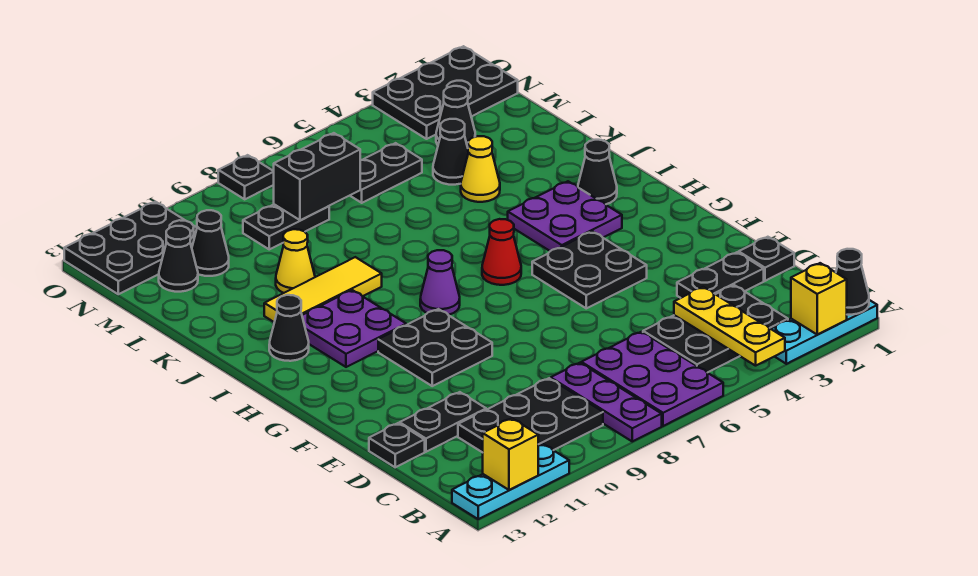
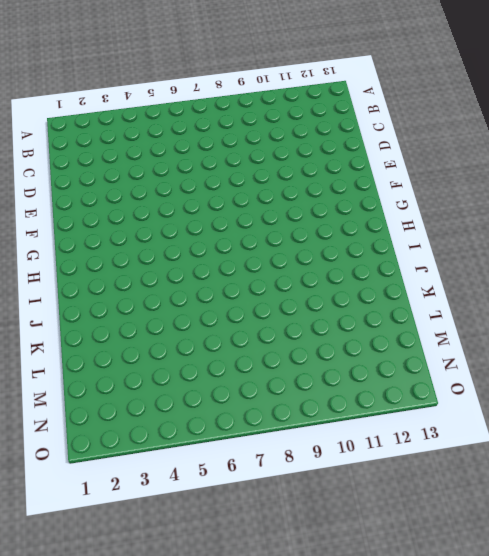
none -> cyan plate A1:A3 level 1
none -> purple plate A6:C7 level 1
none -> purple plate A8:C8 level 1
none -> cyan plate A11:A13 level 1

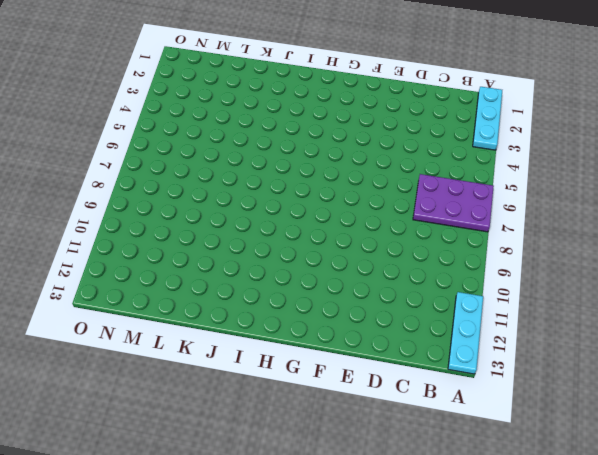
none -> purple plate A8:C8 level 1
none -> black plate B3:C5 level 1
none -> black plate B9:C11 level 1
none -> black plate D1 level 1

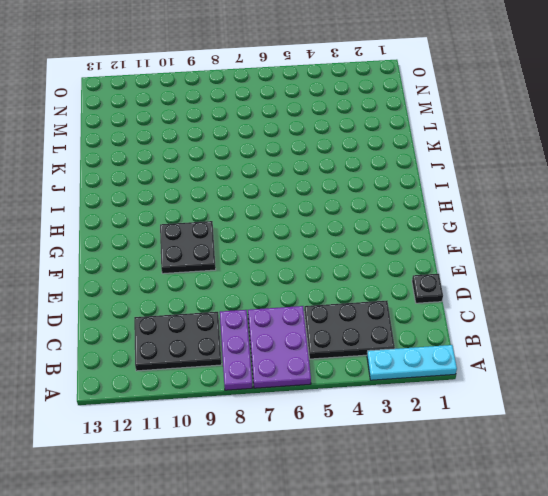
none -> cyan plate A11:A13 level 1
none -> black plate D2:D3 level 1
none -> black plate D11:D12 level 1
none -> black plate D13 level 1

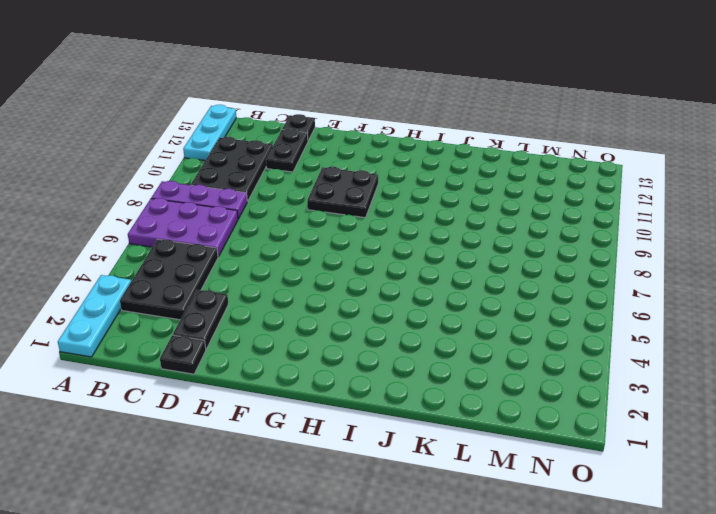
none -> black plate F4:G5 level 1
none -> purple plate H3:I4 level 1
none -> red cone H6 level 1
none -> purple cone H8 level 1

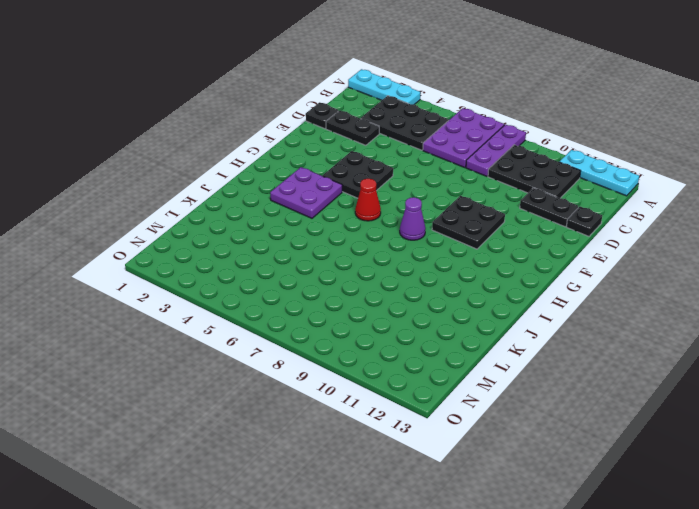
none -> purple plate H10:I11 level 1
none -> black cone I2 level 1
none -> black cone I12 level 1
none -> yellow tile J9:J11 level 1

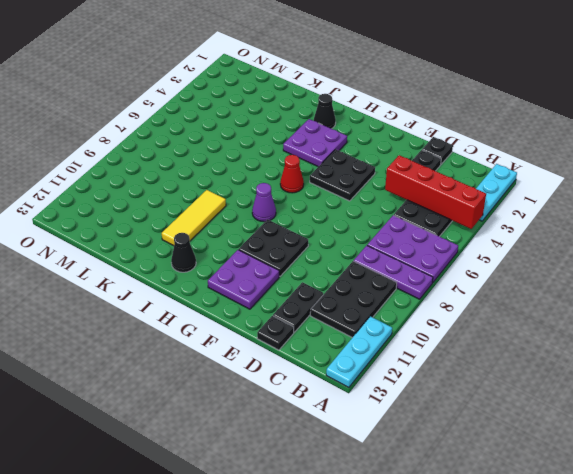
red brick A4:D4 level 2 -> yellow plate A4:C4 level 2
purple plate F11:G12 level 1 -> purple plate H10:I11 level 1
none -> yellow cone K4 level 1
none -> yellow cone K10 level 1
none -> black cone L4 level 1
none -> black cone M3 level 1

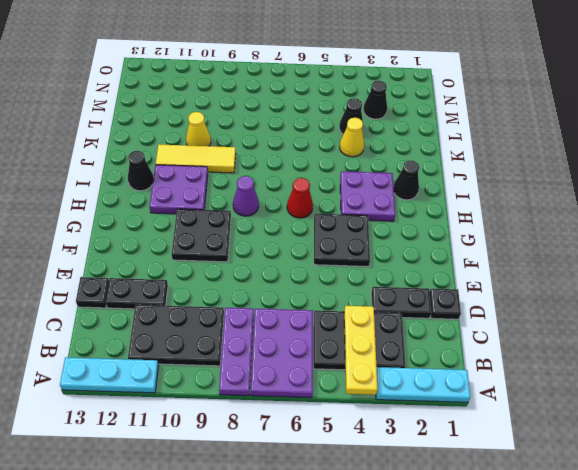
none -> black plate M5:M6 level 1
none -> black plate M8:M9 level 1
none -> black cone M11 level 1
none -> black cone M12 level 1

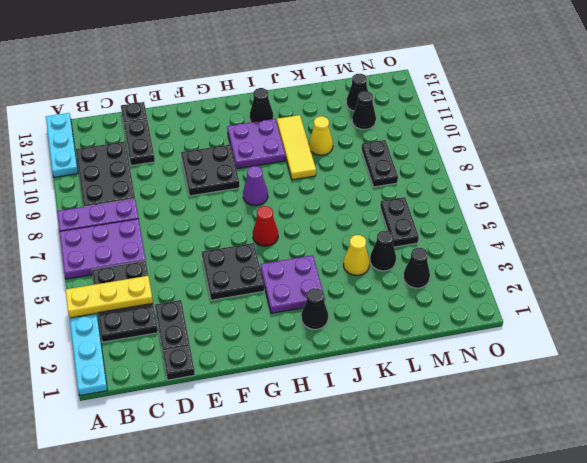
none -> black plate N1:O3 level 1
none -> black plate N11:O13 level 1
none -> black plate O8 level 1
none -> black cone A1 level 2

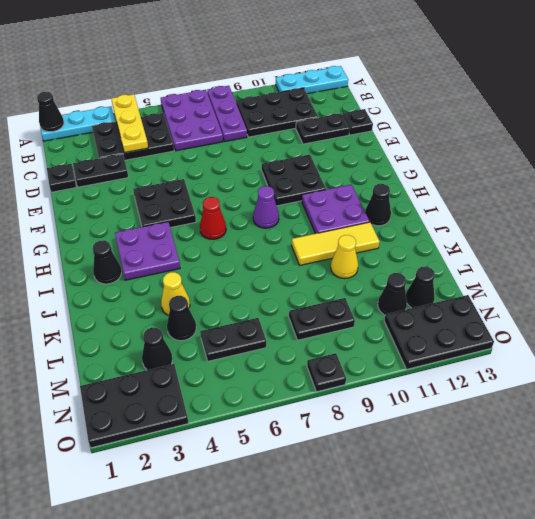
none -> yellow brick A2 level 2
none -> yellow brick A12 level 2
none -> black brick M7:M8 level 2

